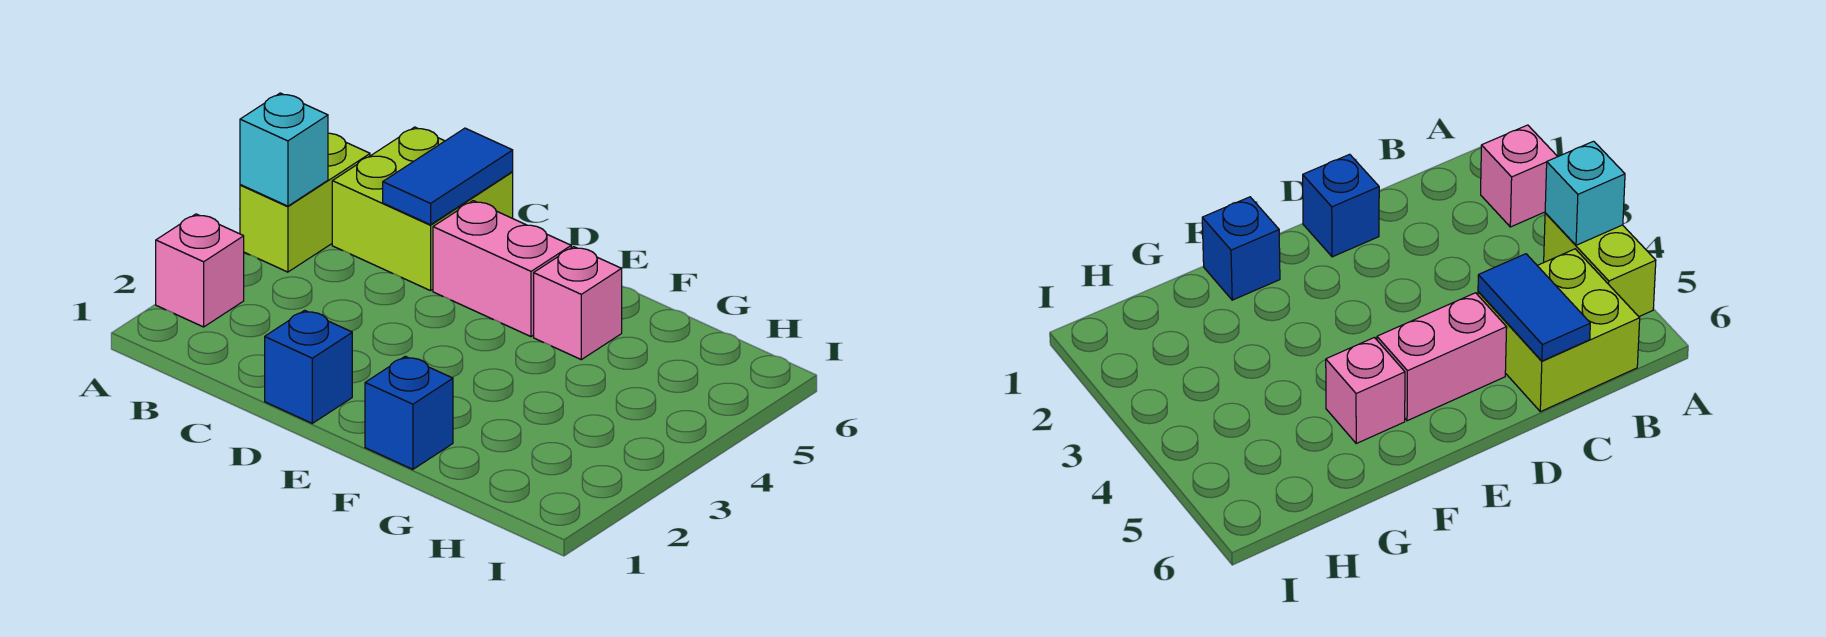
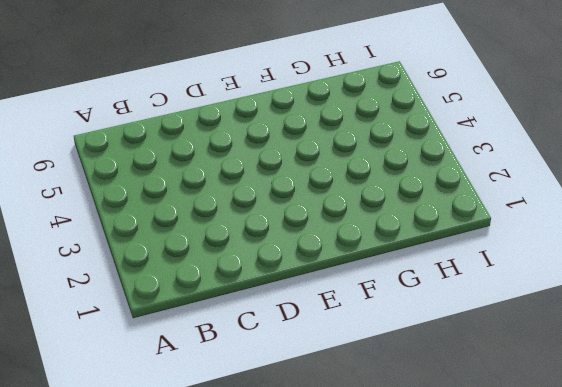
none -> pink brick A2 level 1
none -> lime brick A4:A5 level 1

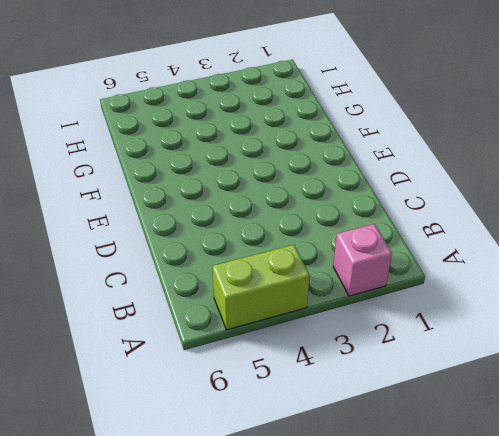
none -> lime brick B5:C6 level 1
none -> blue brick D1 level 1

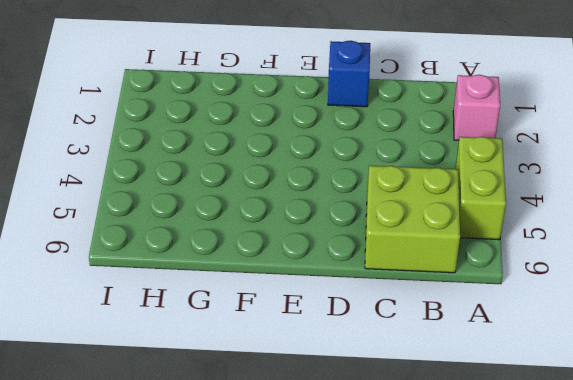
none -> pink brick D5:E5 level 1
none -> blue brick F1 level 1

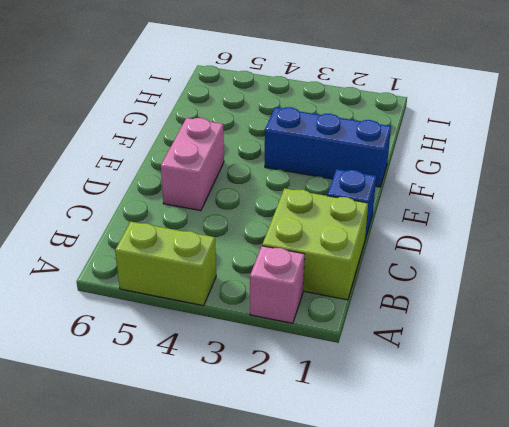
lime brick B1:C2 level 1 -> lime brick B5:C6 level 1
blue brick F1:F3 level 1 -> blue brick F1 level 1
none -> pink brick F5 level 1
none -> cyan brick A4 level 2

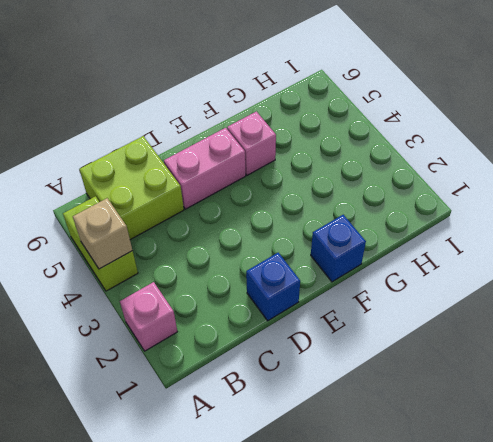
tan brick A4 level 2 -> cyan brick A4 level 2
none -> blue tile C5:C6 level 2

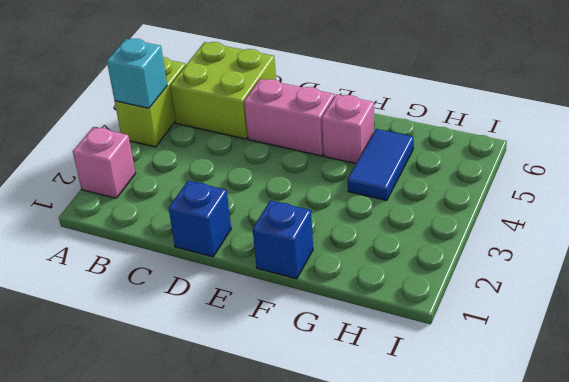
blue tile G4:G5 level 1 -> blue tile C5:C6 level 2

